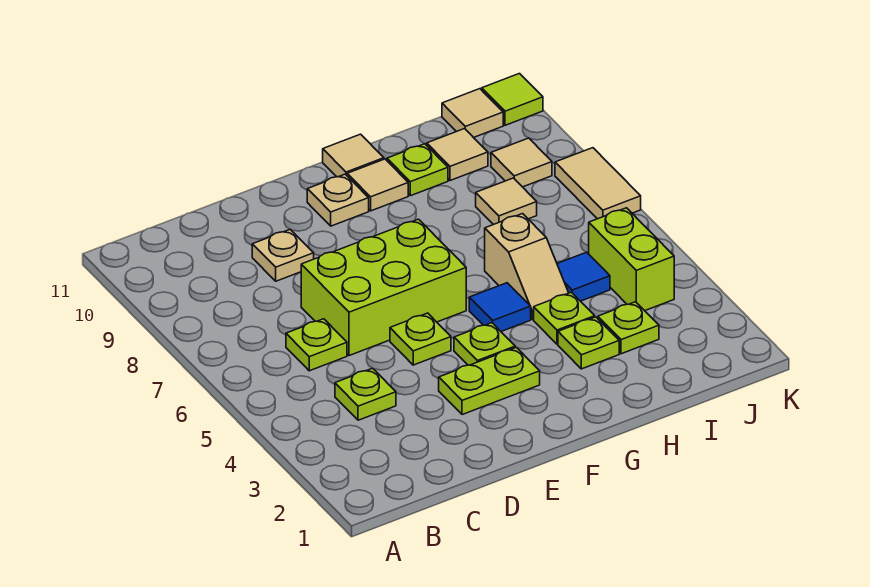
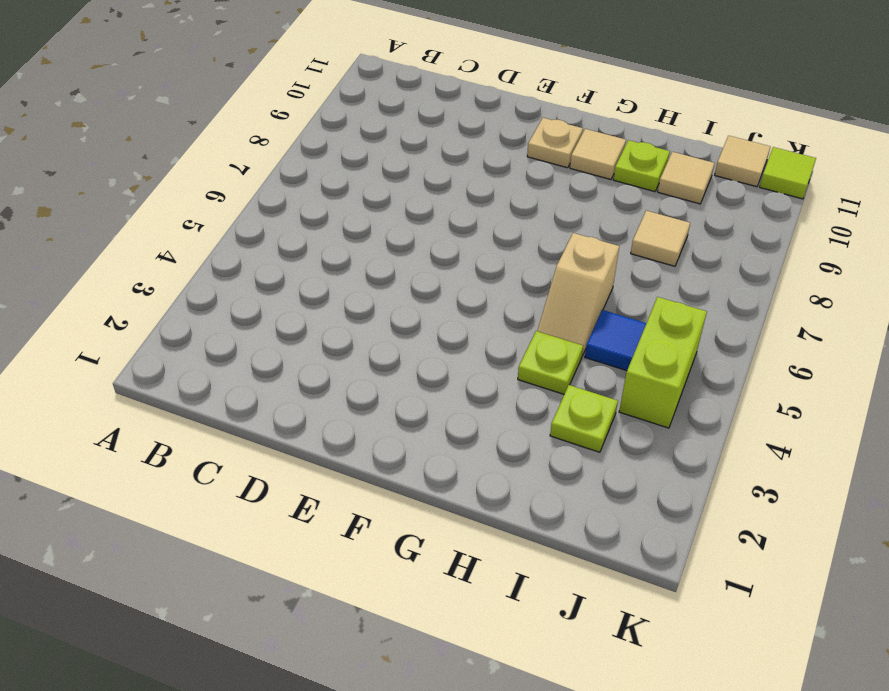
none -> lime plate C4 level 1
none -> lime plate C6 level 1
none -> lime brick D6:F7 level 1

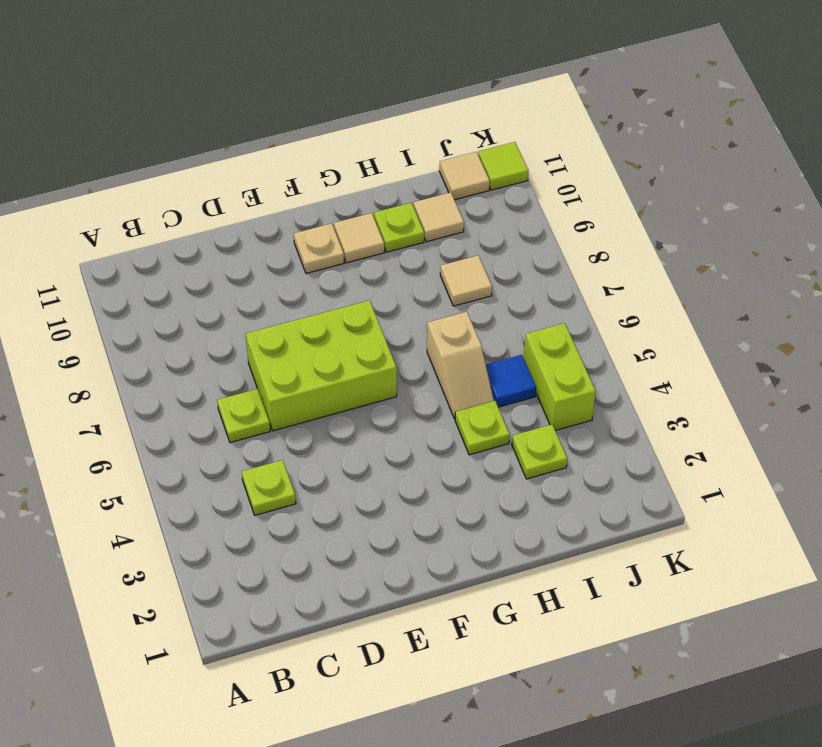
none -> tan plate D9 level 1
none -> lime plate E3:F3 level 1
none -> lime plate E5 level 1

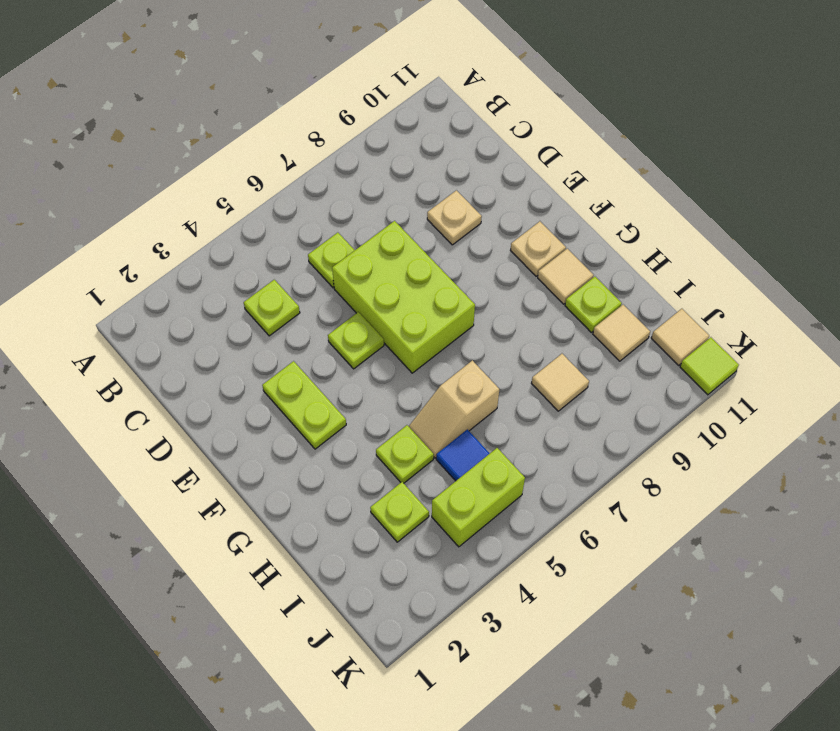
none -> lime plate F4 level 1
none -> blue tile G5 level 1
none -> tan tile G11 level 1

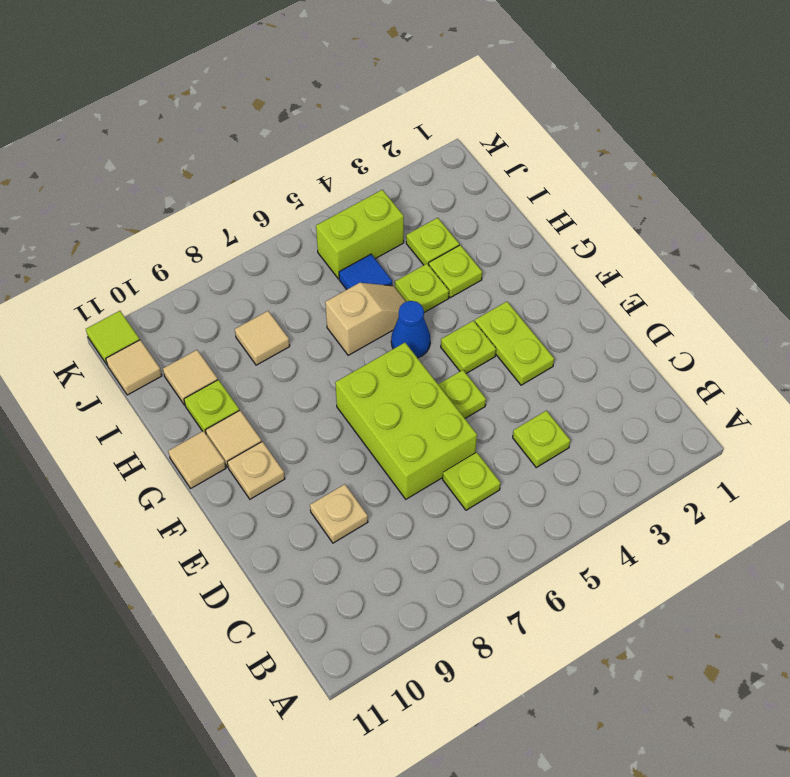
blue cone G5 level 1 -> blue tile G5 level 1
none -> tan tile J9 level 1
none -> tan tile K7:K8 level 1

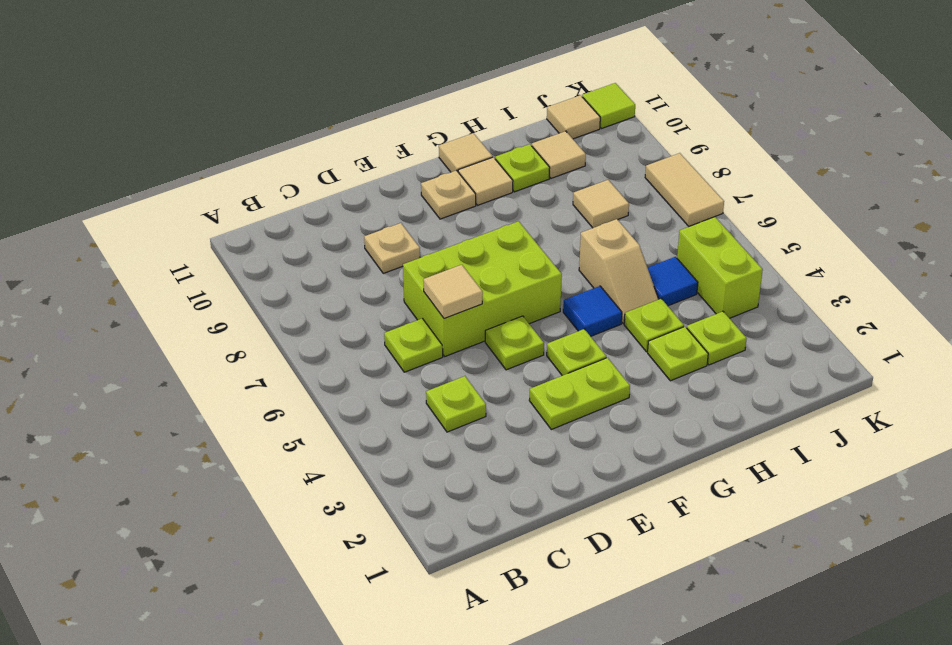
tan tile D6 level 2 -> tan tile J9 level 1

